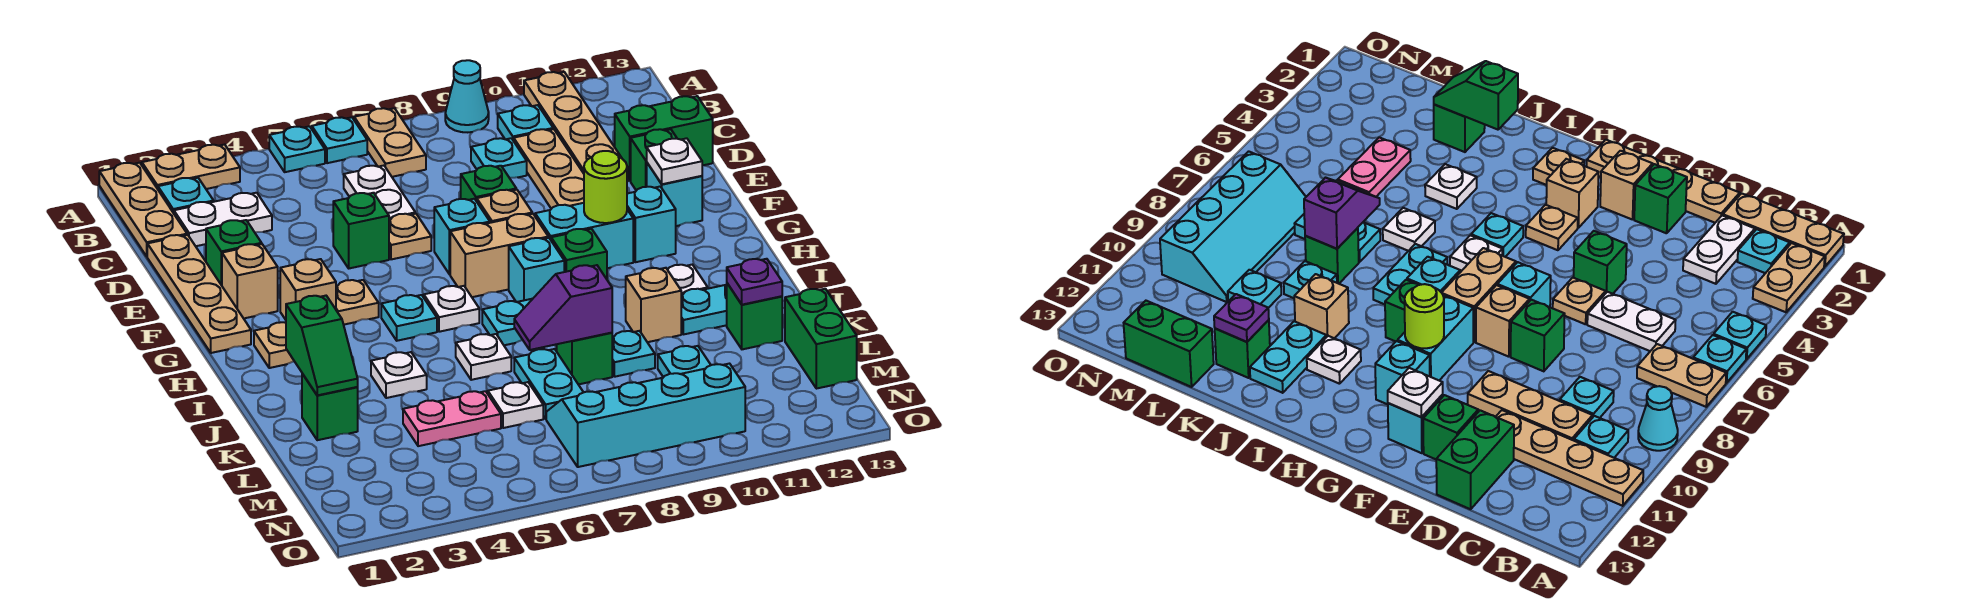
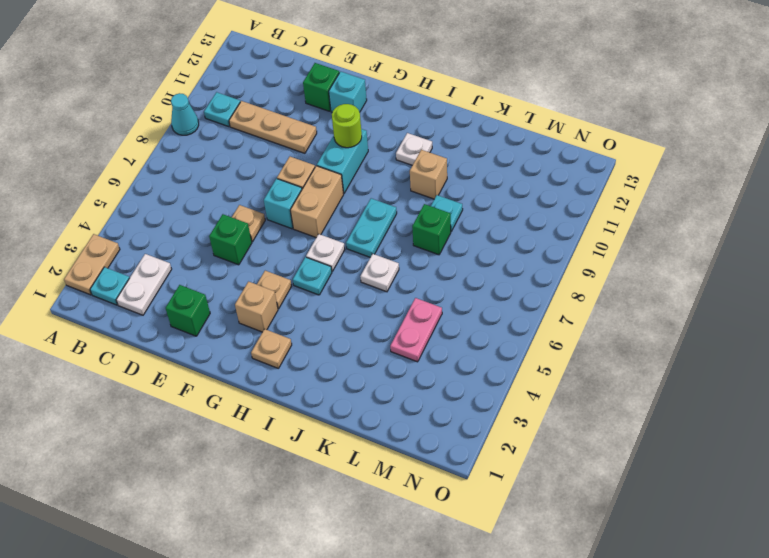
none -> tan plate A1:C1 level 1
none -> cyan plate A5 level 1
none -> cyan plate A6 level 1
none -> tan plate A7:B7 level 1

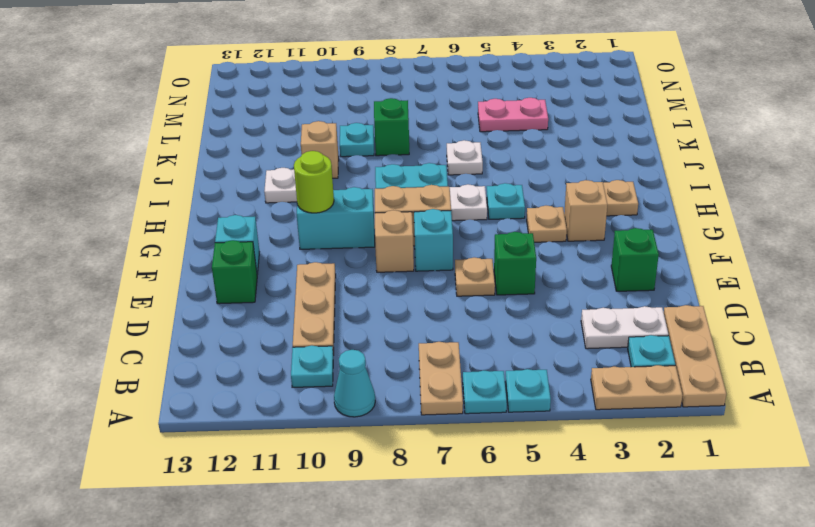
none -> tan plate A11:D11 level 1
none -> white plate C6:D6 level 1
none -> cyan plate C9 level 1
none -> tan plate D1:G1 level 1

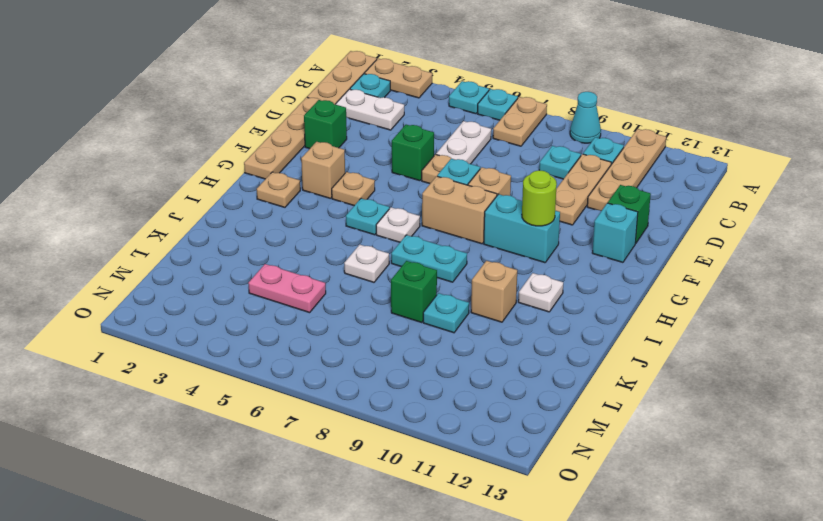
none -> green brick D12:D13 level 1
none -> green brick E8 level 1
none -> tan brick F2 level 1
none -> cyan brick G11 level 1

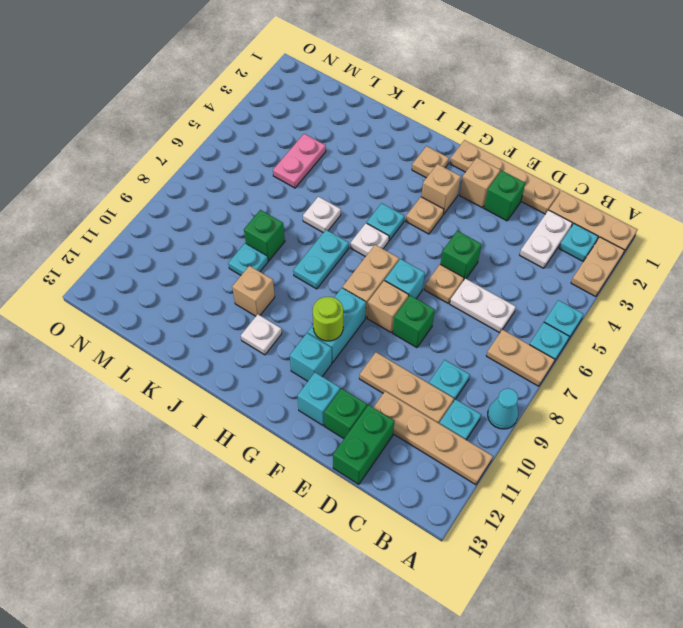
none -> cyan brick H8 level 1
none -> green brick H9 level 1
none -> white plate J4 level 1
none -> cyan plate J11:J12 level 1

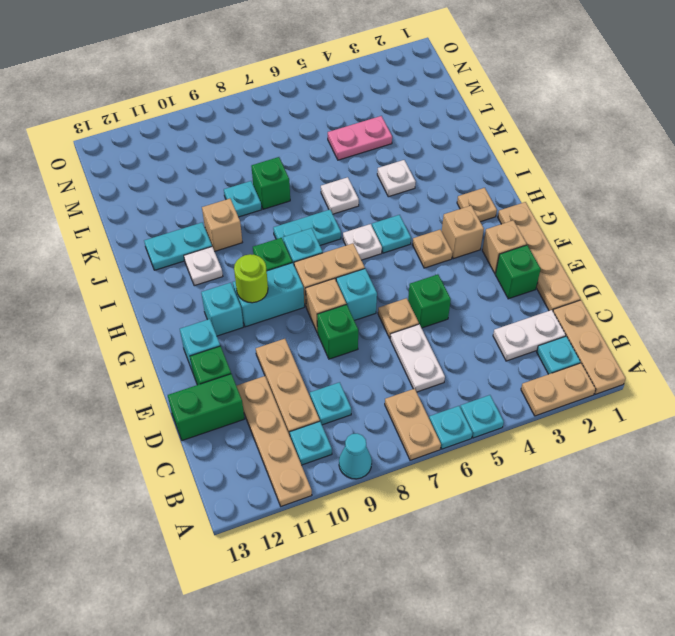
none -> green brick K2 level 1
none -> cyan plate K7:L7 level 1
none -> green brick K12 level 1
none -> white plate L6 level 1

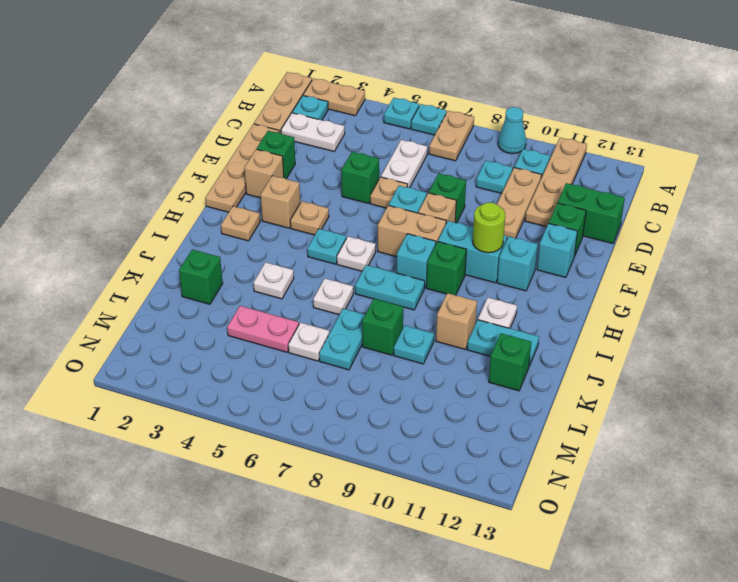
none -> cyan plate L10 level 1
none -> green brick L13:M13 level 1
none -> cyan slope M7:N10 level 1 top N
none -> white plate F12 level 2

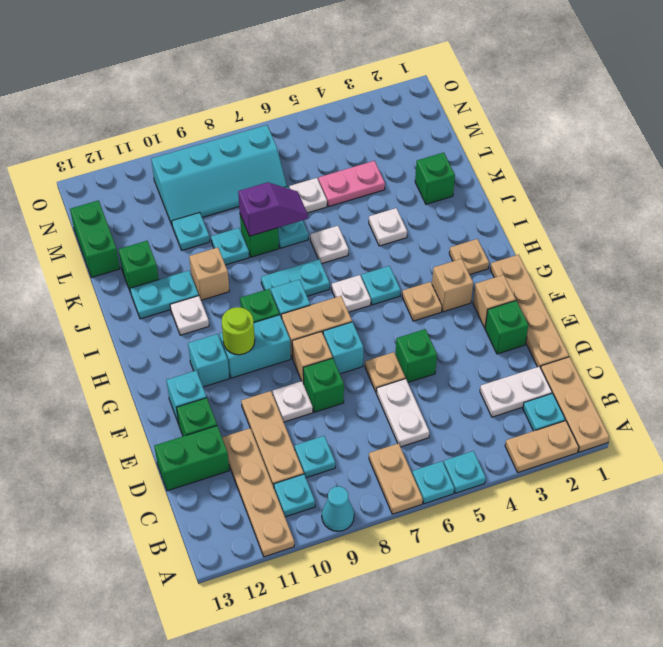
white plate E9 level 1 -> white plate F12 level 2
none -> green slope J2:K2 level 2 top J
none -> purple plate K12 level 2

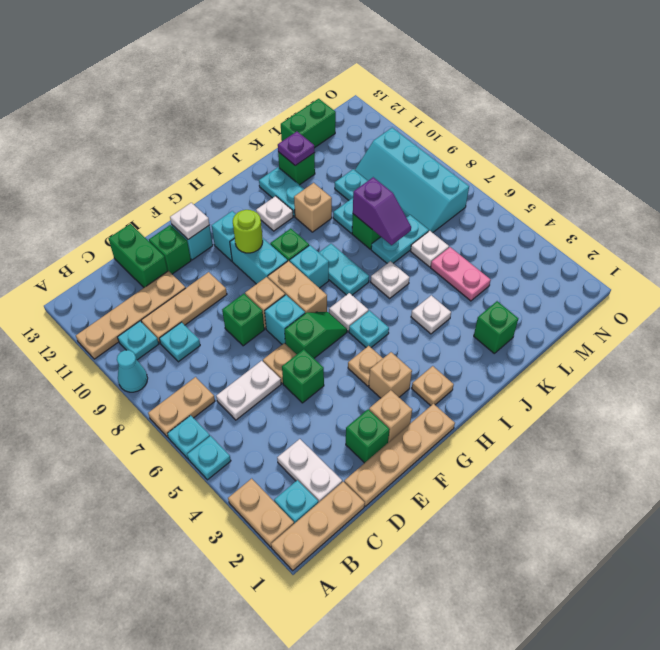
green slope F6:G6 level 1 top F -> green slope J2:K2 level 2 top J

